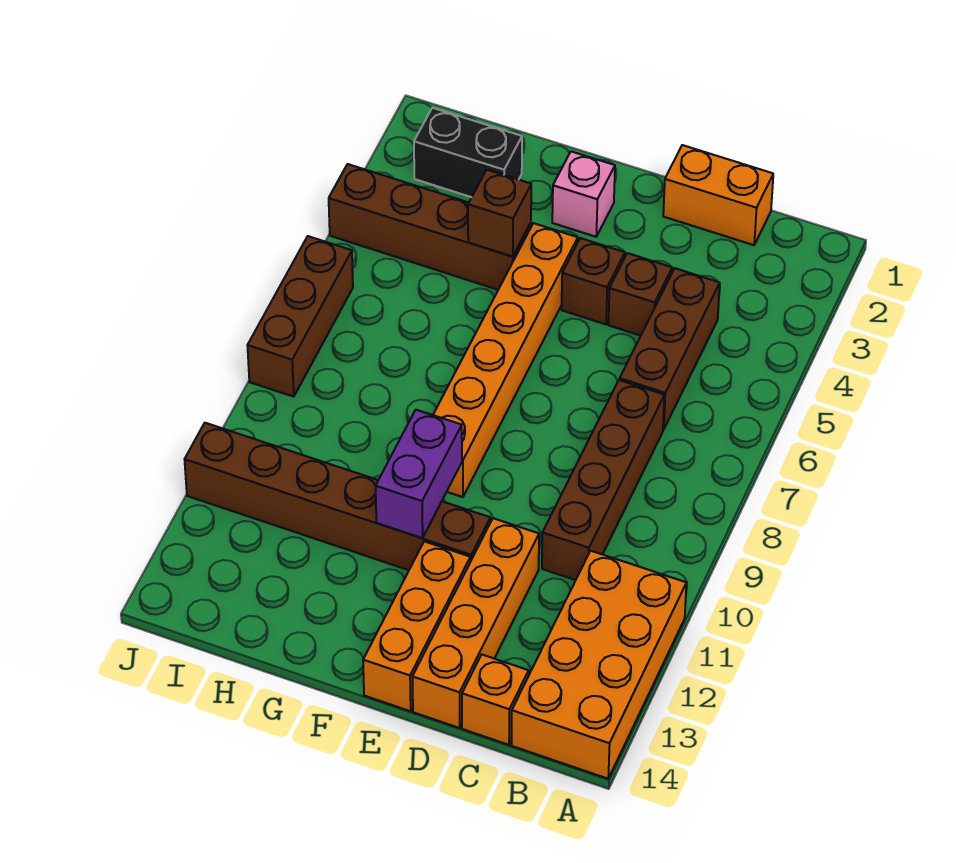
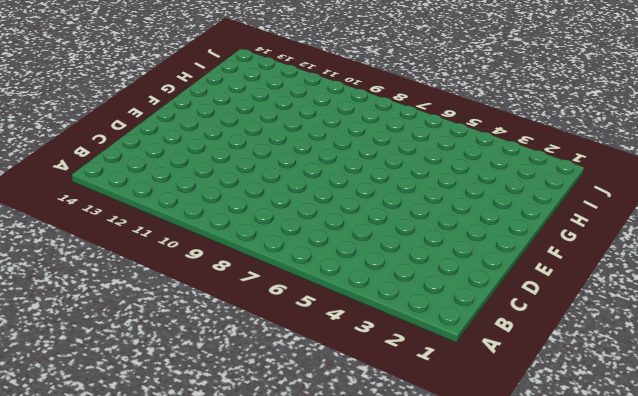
none -> orange brick A11:B14 level 1
none -> orange brick C1:D1 level 1
none -> brown brick C4:C6 level 1

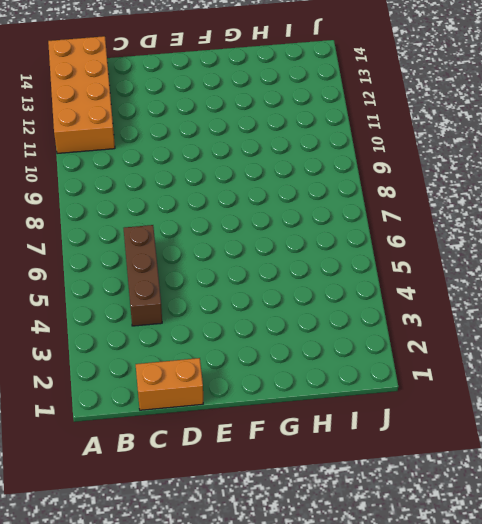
none -> brown brick C7:C10 level 1
none -> orange brick C14 level 1
none -> brown brick D4 level 1

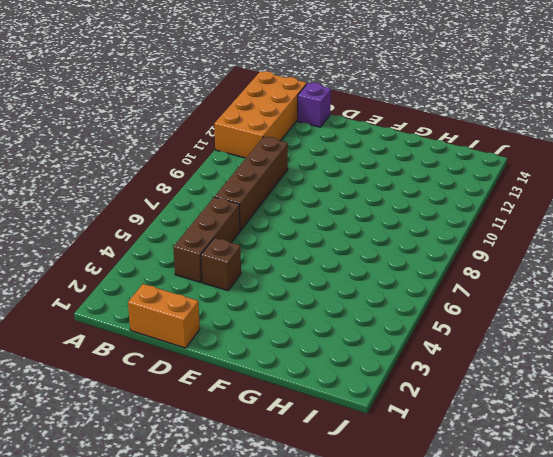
purple brick C14 level 1 -> orange brick C14 level 1
none -> orange brick D11:D14 level 1
none -> brown brick E4 level 1
none -> brown brick E11:J11 level 1

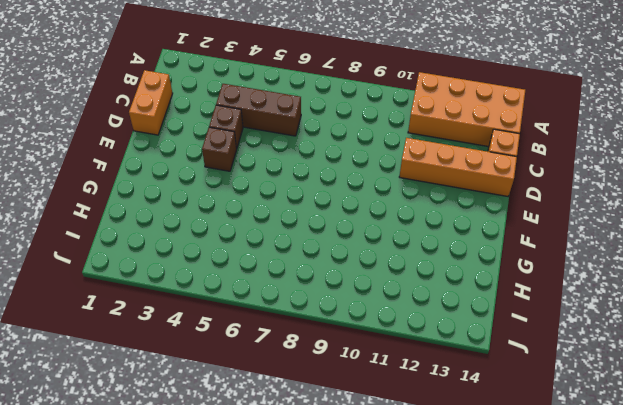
none -> brown brick C7:C10 level 1
none -> brown brick E11:J11 level 1
none -> orange brick E12:E14 level 1

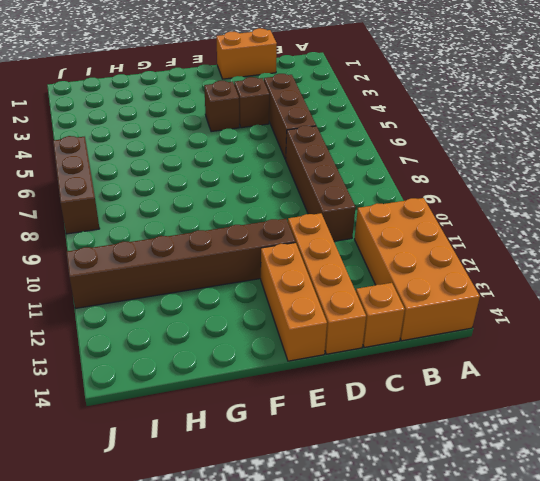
none -> pink brick F2 level 1
none -> orange brick F4:F9 level 1
none -> brown brick G4:J4 level 1

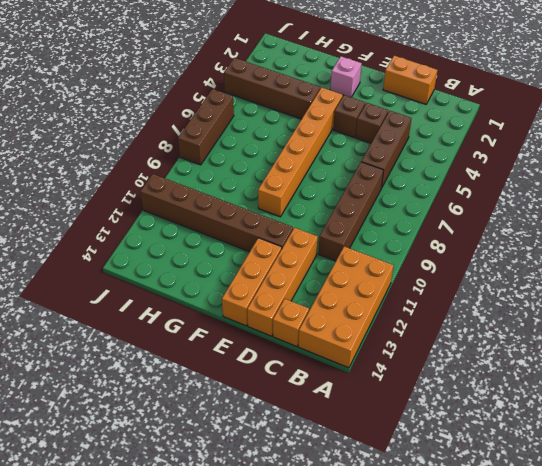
none -> black brick H2:I2 level 1
none -> purple brick F10:F11 level 2
none -> brown brick G4 level 2

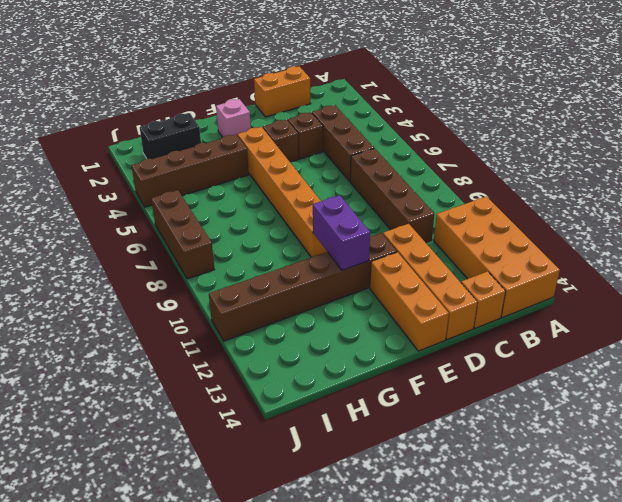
none -> brown brick G4 level 2

